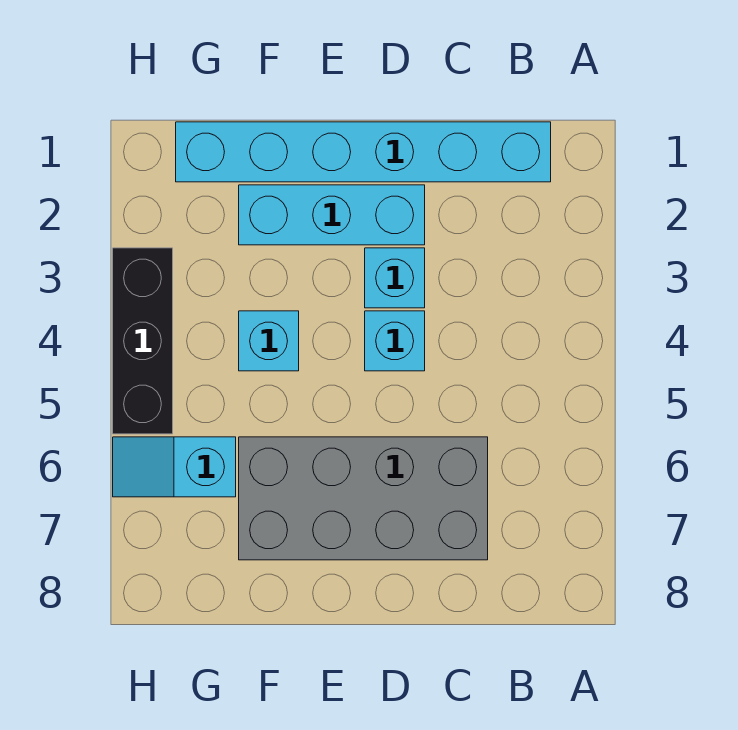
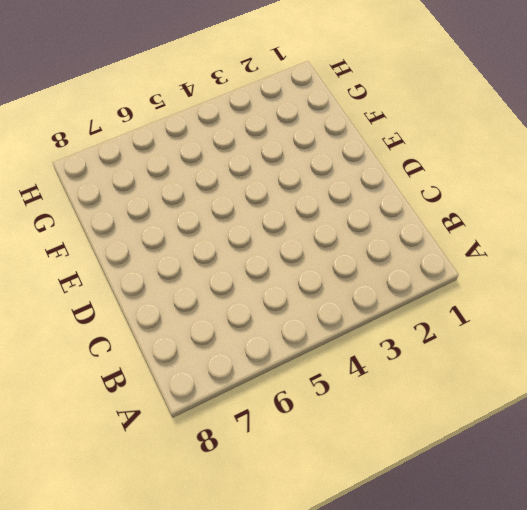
none -> cyan brick B1:G1 level 1
none -> grey brick C6:F7 level 1

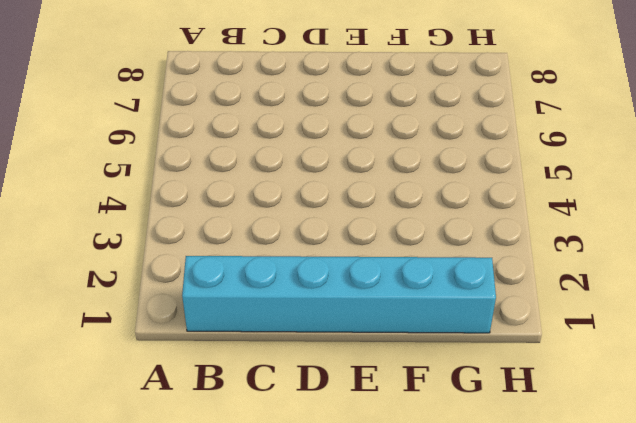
none -> grey brick C6:F7 level 1
none -> cyan brick D2:F2 level 1

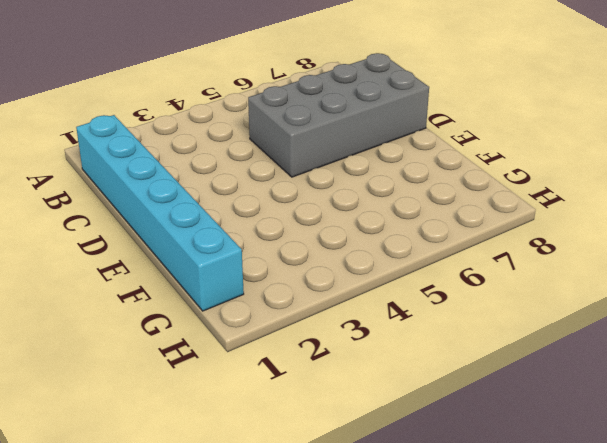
grey brick C5:D8 level 1 -> grey brick C6:F7 level 1
none -> cyan brick D2:F2 level 1
none -> cyan brick D3 level 1

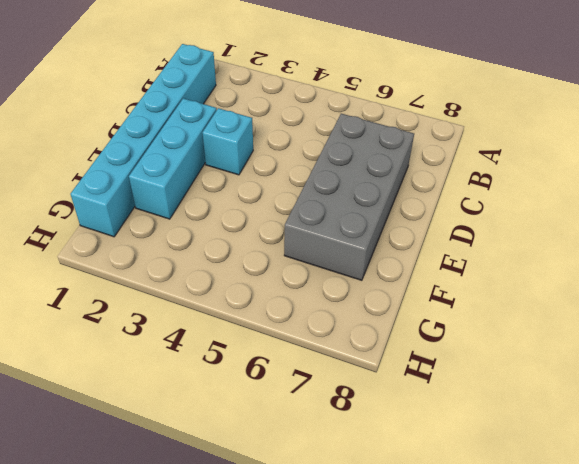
none -> cyan brick D4 level 1
none -> cyan brick F4 level 1

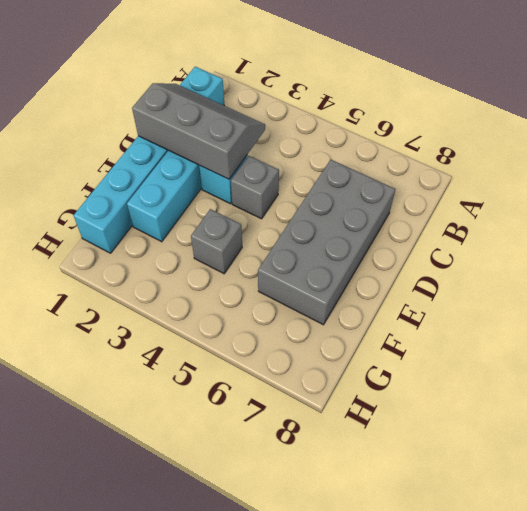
grey slope C1:D3 level 2 top D -> none
grey brick D4 level 1 -> cyan brick D4 level 1
grey brick F4 level 1 -> cyan brick F4 level 1
none -> cyan slope G6:H6 level 1 top G
none -> black brick H3:H5 level 1

